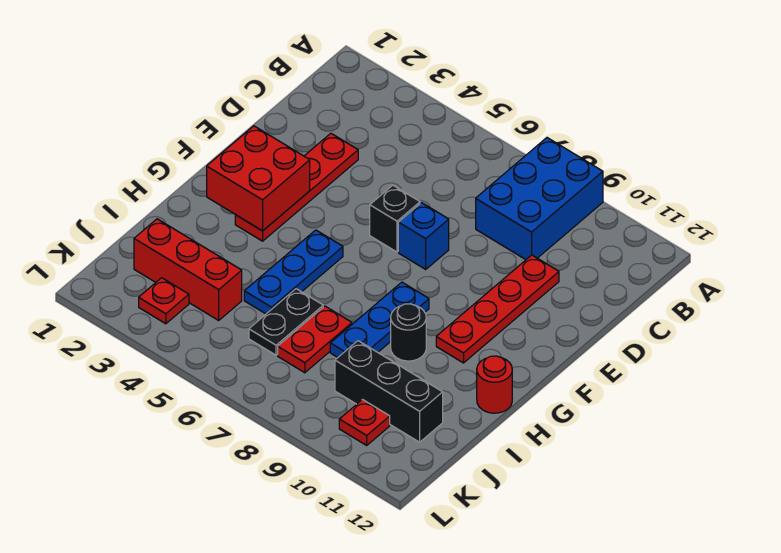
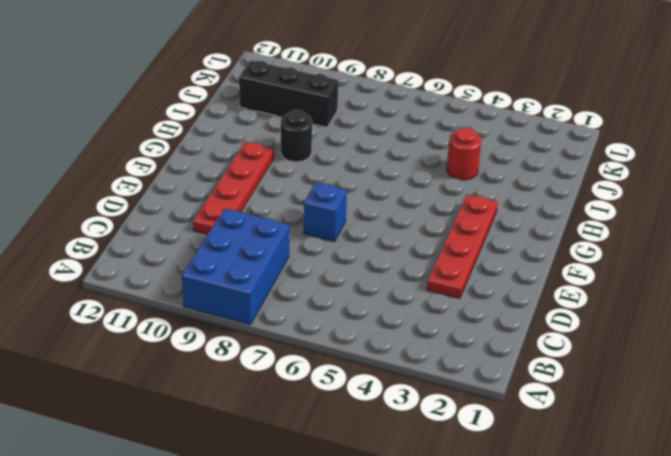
red round brick I4 level 1 -> red round brick H12 level 1
none -> black brick E6 level 1
none -> blue plate G5:I5 level 1
none -> blue plate G8:I8 level 1

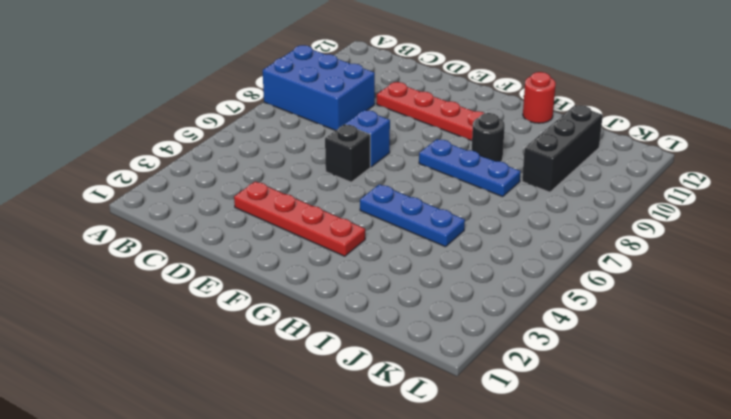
none -> black plate I6:J6 level 1
none -> red plate I7:J7 level 1
none -> red brick J2:J4 level 1

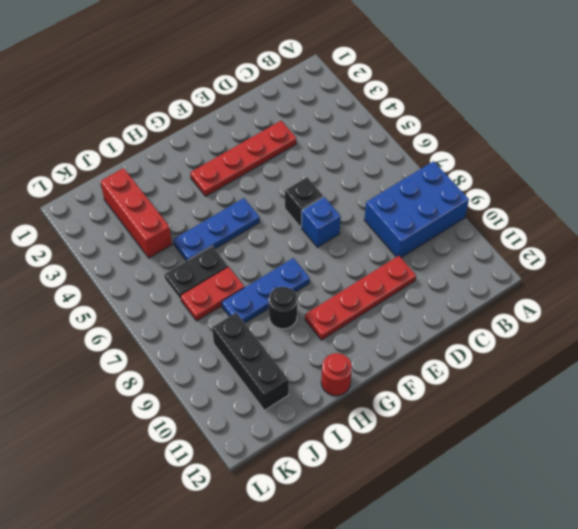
none -> red plate K3 level 1
none -> red plate K10 level 1
none -> red brick F2:G3 level 2

